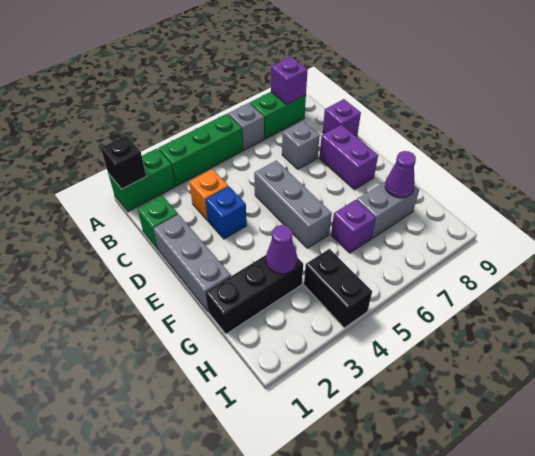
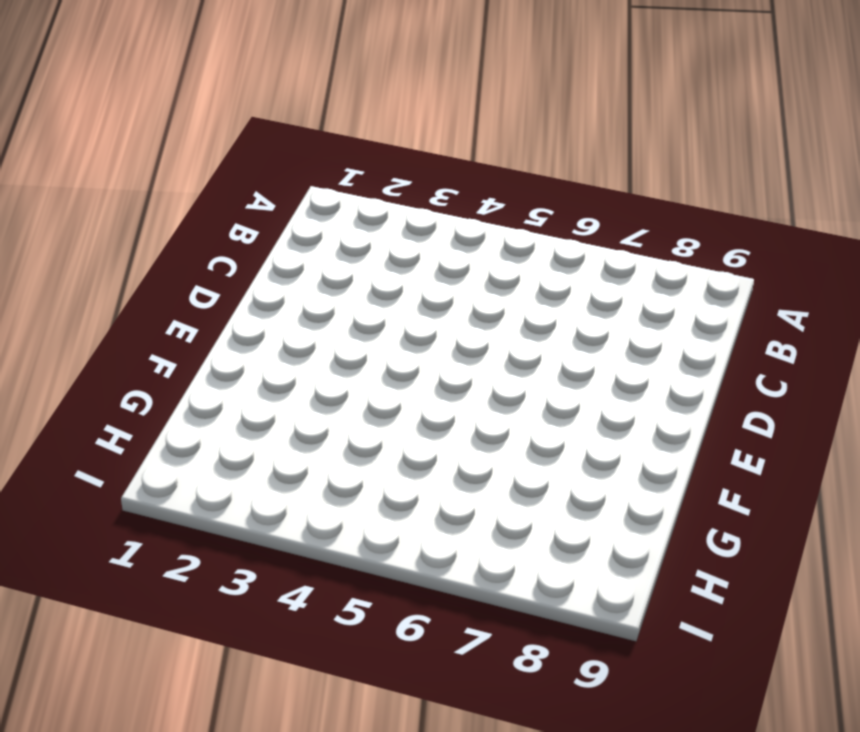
none -> green brick A1:A2 level 1
none -> green brick A3:A5 level 1
none -> grey brick A6 level 1

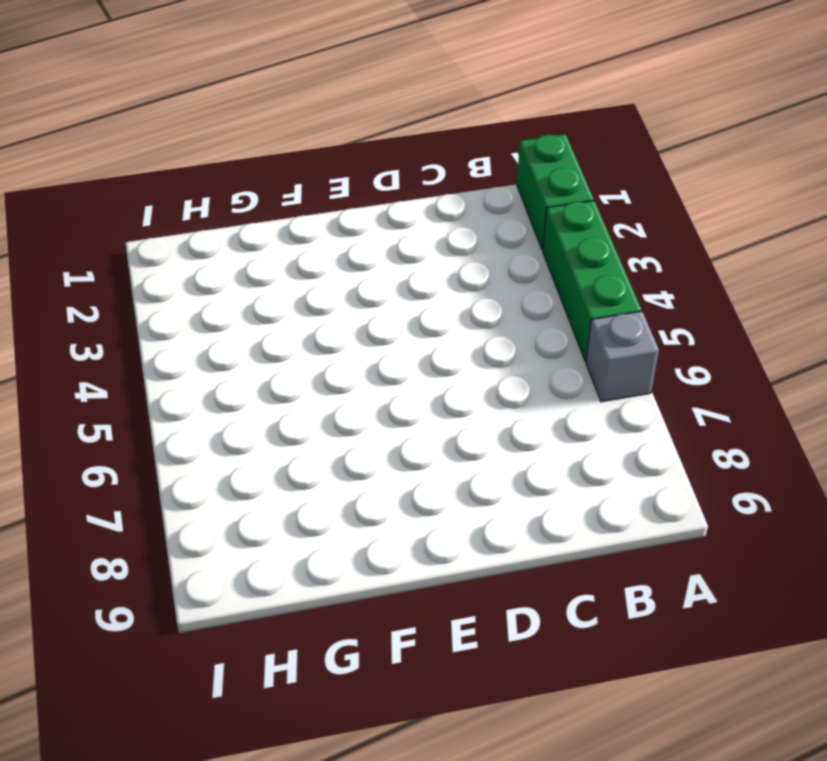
none -> green brick A7:A8 level 1
none -> green brick C1 level 1
none -> orange brick C3 level 1

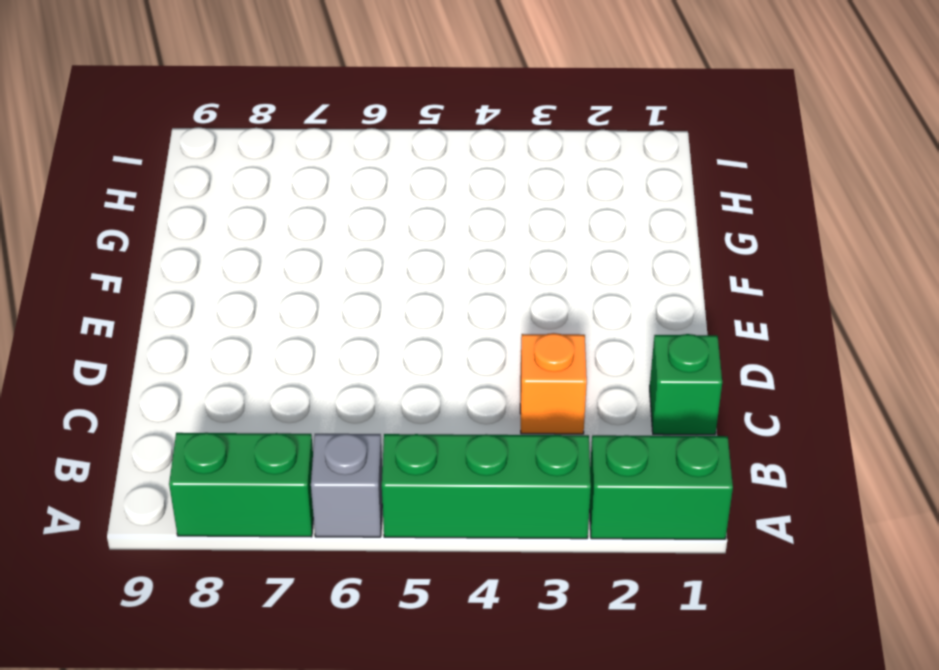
none -> grey brick C7 level 1
none -> purple brick C9 level 1
none -> grey brick D1:F1 level 1

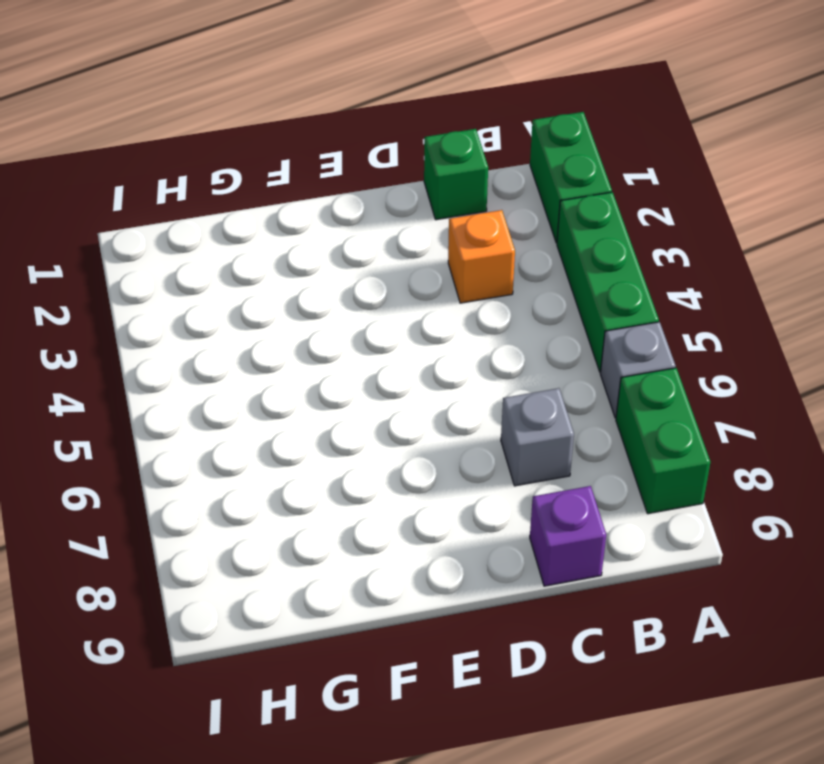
none -> grey brick D1:F1 level 1
none -> blue brick D3 level 1
none -> grey brick D5:F5 level 1

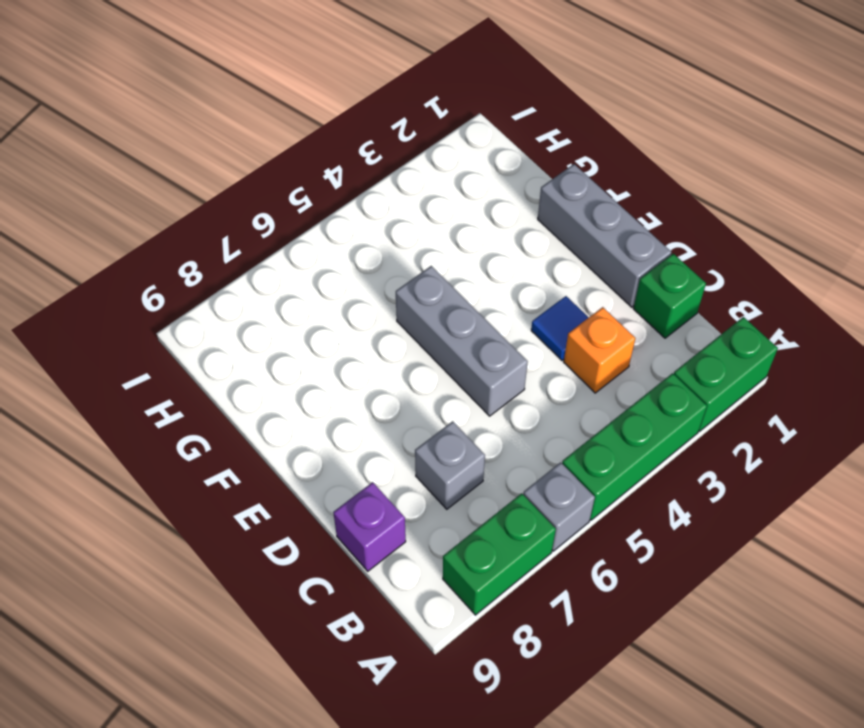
blue tile D3 level 1 -> blue brick D3 level 1
none -> purple brick D8:E8 level 1
none -> black brick G1:G3 level 1
none -> purple brick G6 level 1

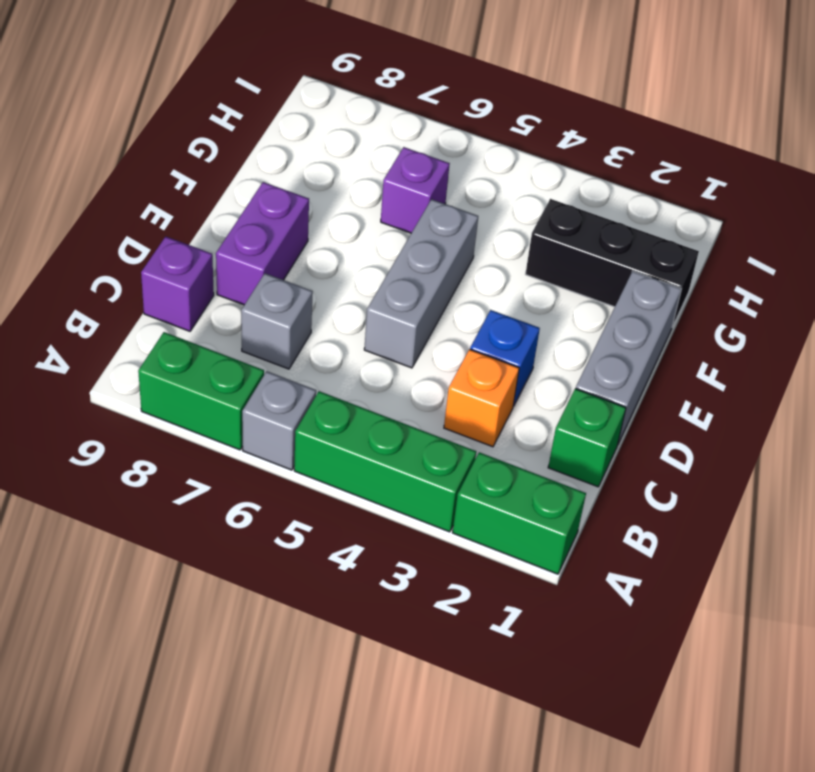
none -> grey brick G7:G8 level 1
none -> black brick H4:I4 level 1
none -> black brick A1 level 2

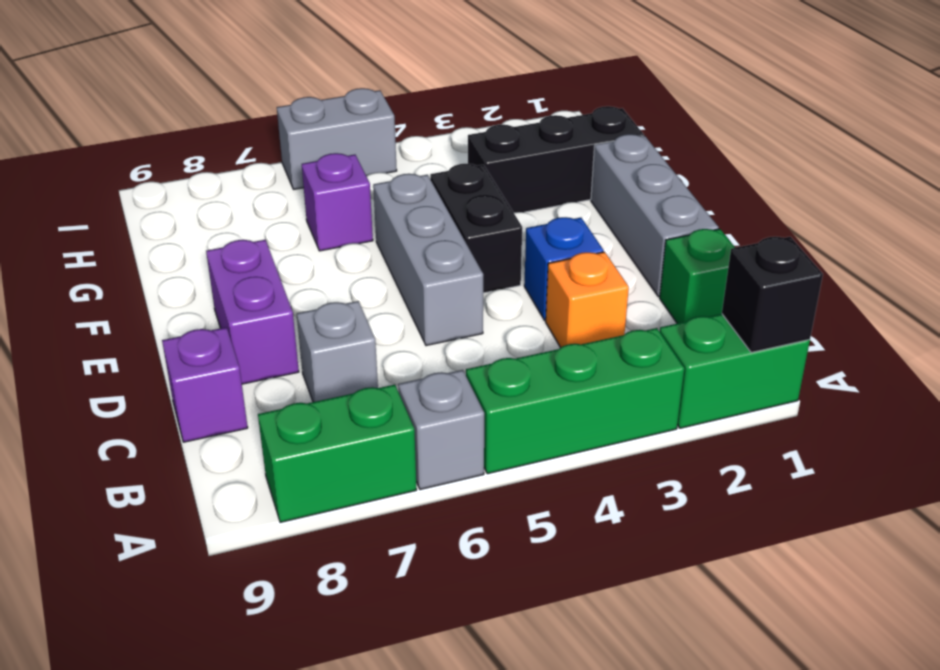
black brick E4:F4 level 1 -> black brick H4:I4 level 1
grey brick I5:I6 level 1 -> grey brick G7:G8 level 1
none -> purple brick A8 level 2
none -> purple cone G3 level 2
none -> purple cone G8 level 2

